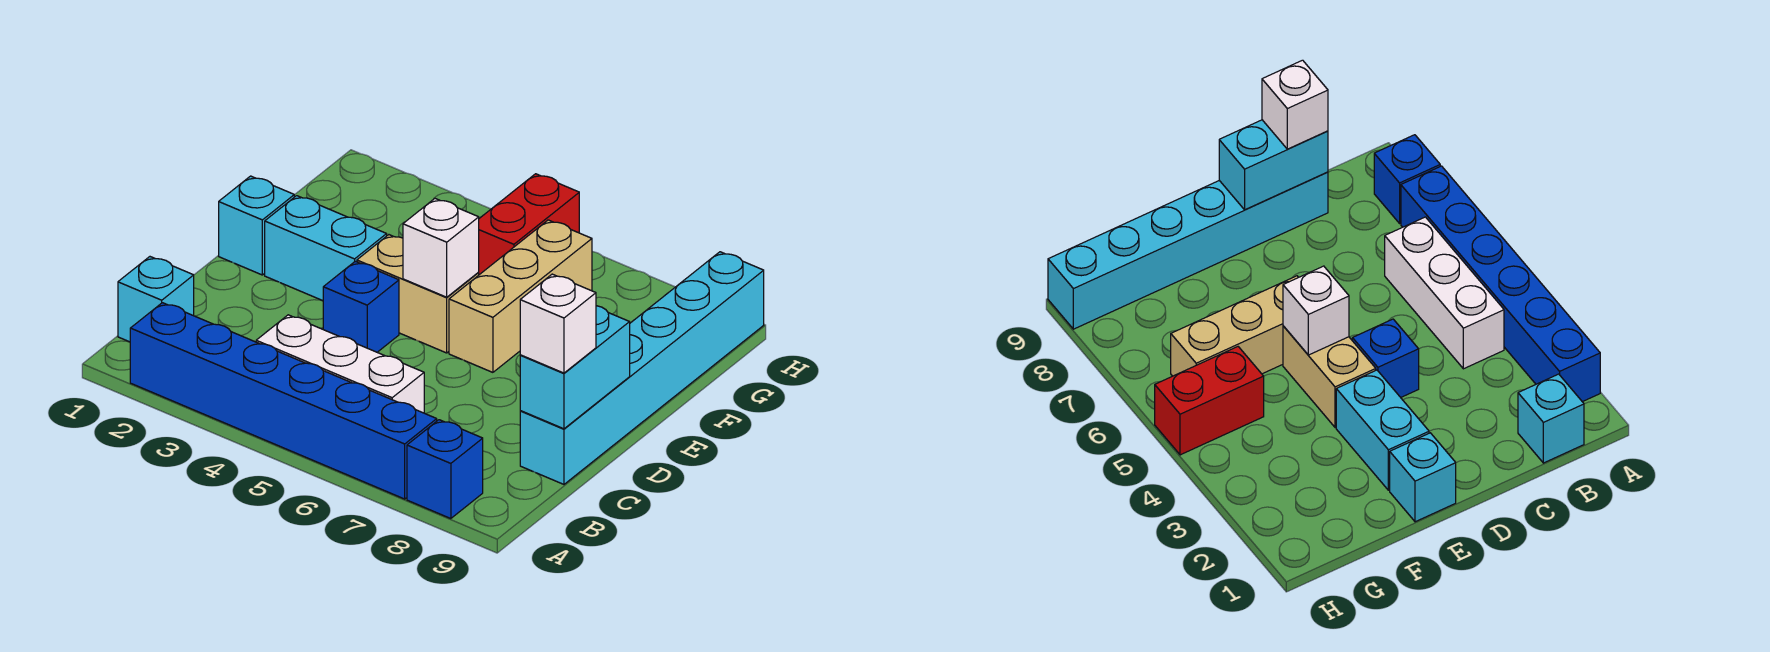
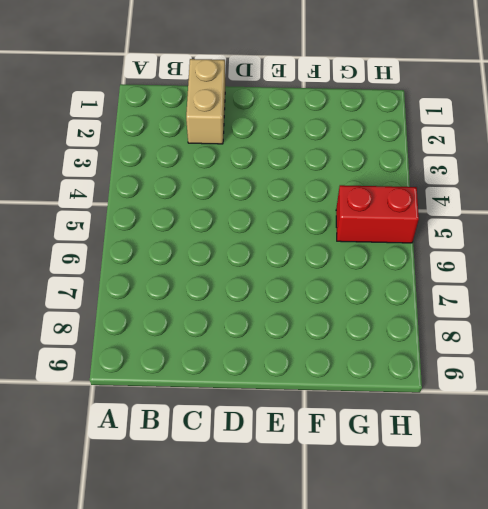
tan brick C1:C2 level 1 -> tan brick E4:E5 level 1
none -> blue brick A2:A7 level 1
none -> blue brick A8 level 1
none -> cyan brick B1 level 1

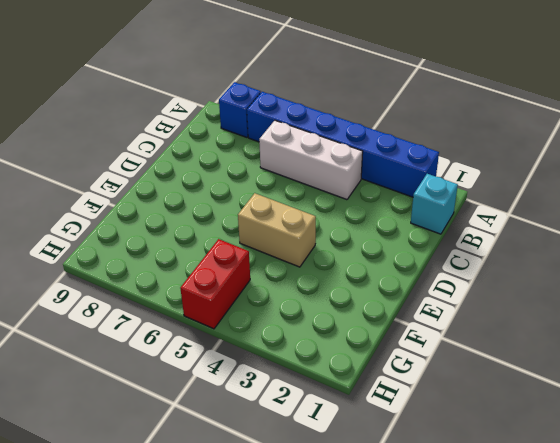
none -> cyan brick C9:H9 level 1
none -> blue brick D4 level 1
none -> cyan brick E1 level 1

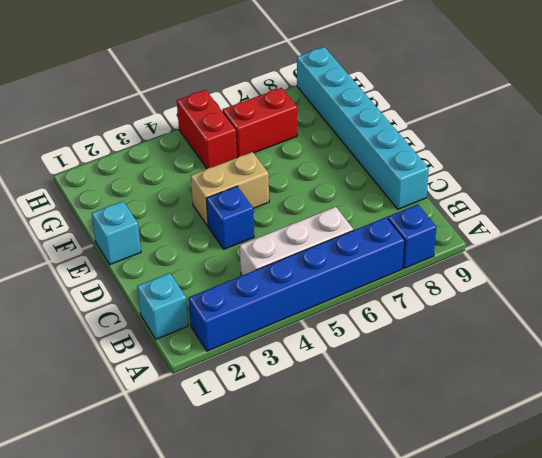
red brick G6:G7 level 1 -> tan brick E6:G6 level 1
none -> cyan brick E2:E3 level 1
none -> cyan brick C9:D9 level 2
none -> white brick E5 level 2

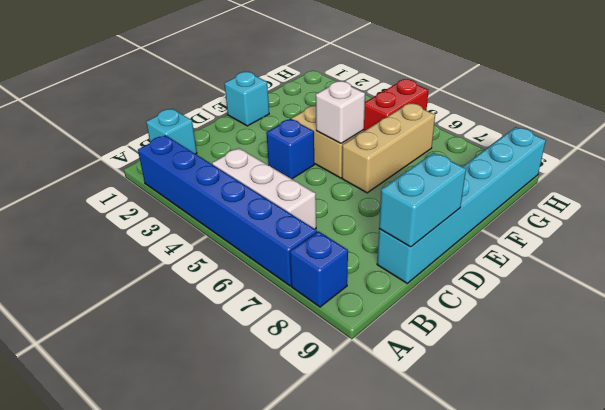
none -> cyan brick E2:E3 level 1
none -> white brick C9 level 3

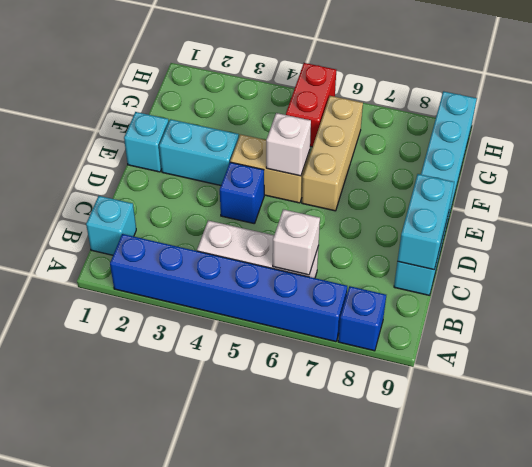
white brick B6 level 2 -> white brick C9 level 3

